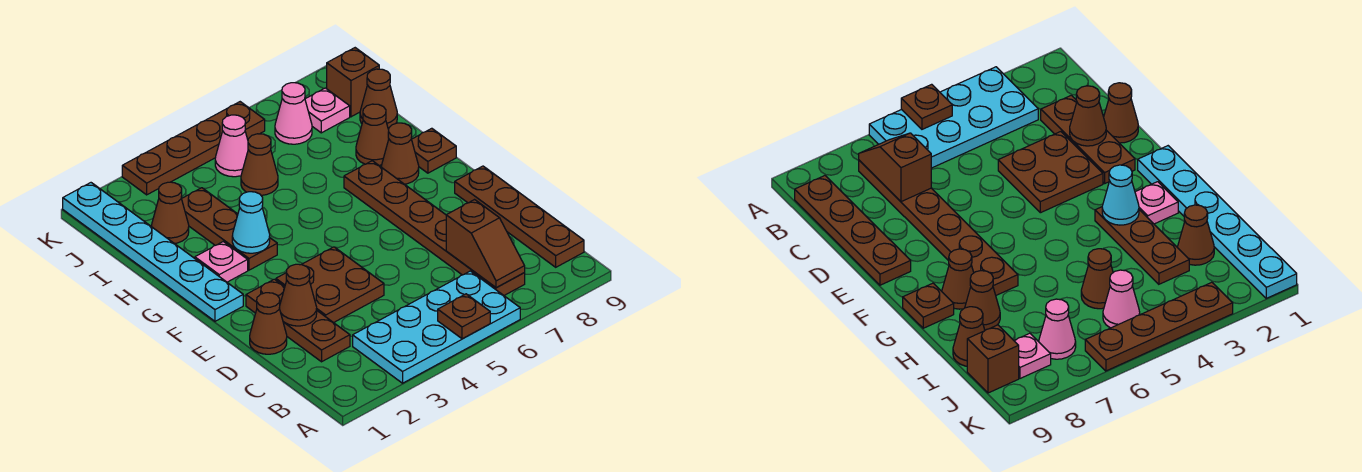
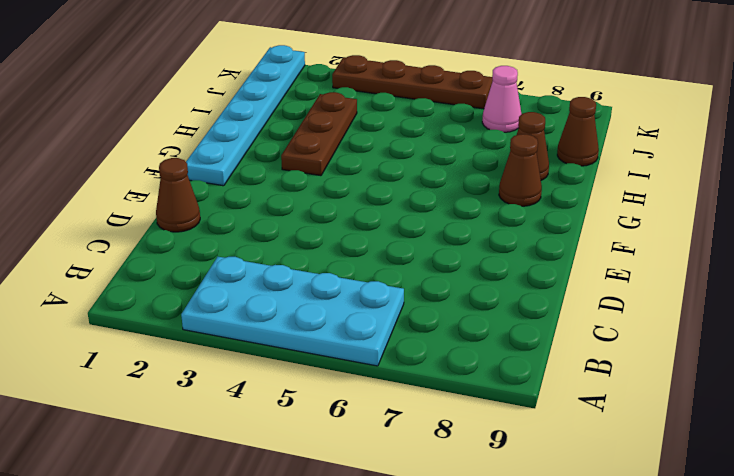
none -> brown plate B7:G7 level 1
none -> brown plate B9:E9 level 1
none -> brown plate C2:E2 level 1

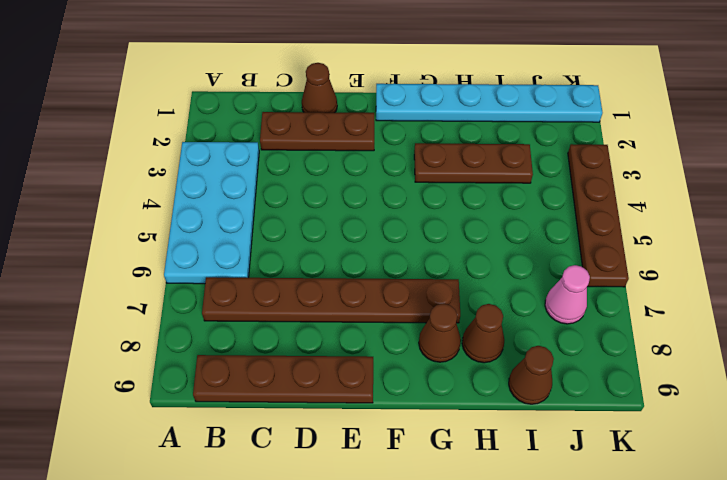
none -> brown plate D3:E4 level 1
none -> pink plate G2 level 1
none -> brown plate G9 level 1

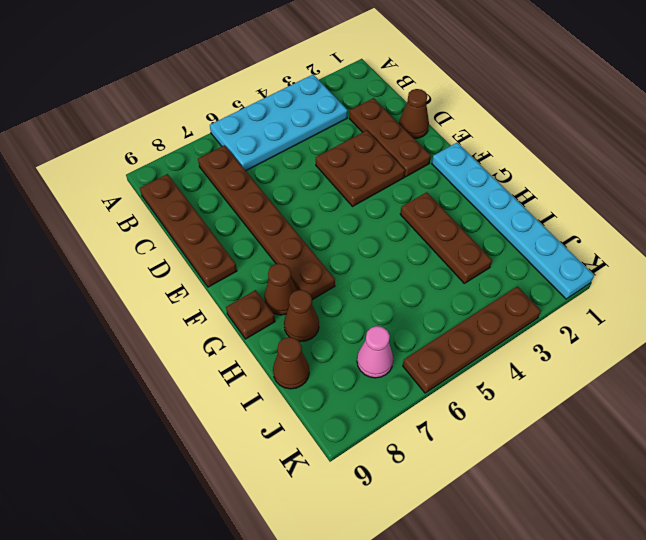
none -> pink plate G2 level 1
none -> brown cone I2 level 1
none -> brown cone I5 level 1

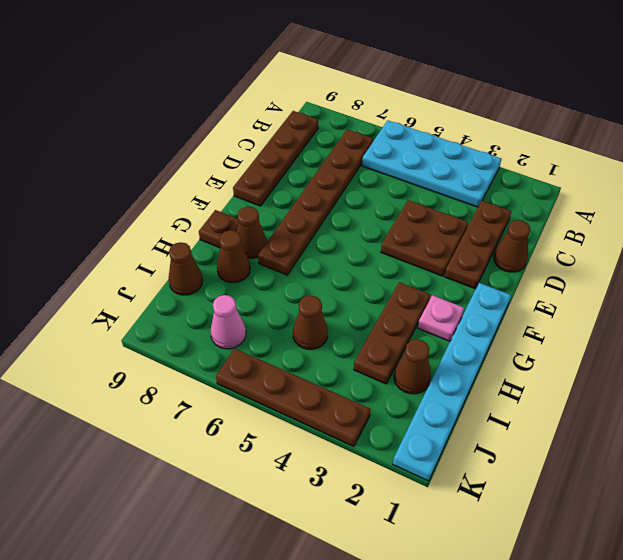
none -> pink cone J5 level 1
none -> pink plate J8 level 1
none -> brown brick J9 level 1

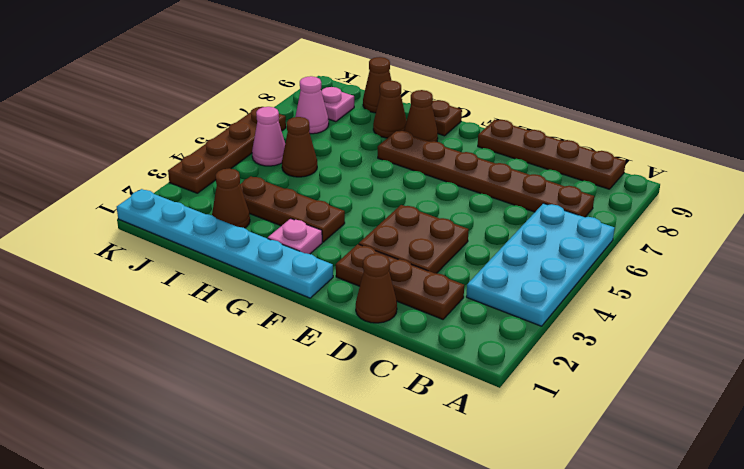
none -> brown brick J9 level 1
none -> brown plate A5 level 2
none -> brown slope B7:C7 level 2 top C

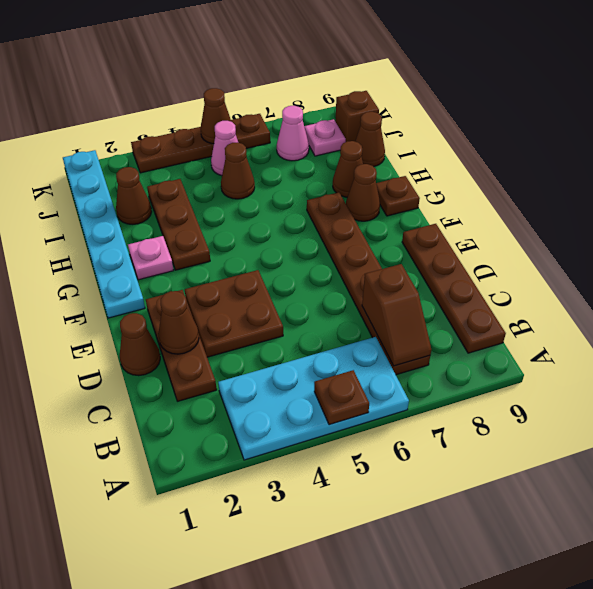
brown cone K5 level 2 -> none
none -> cyan cone G3 level 2

